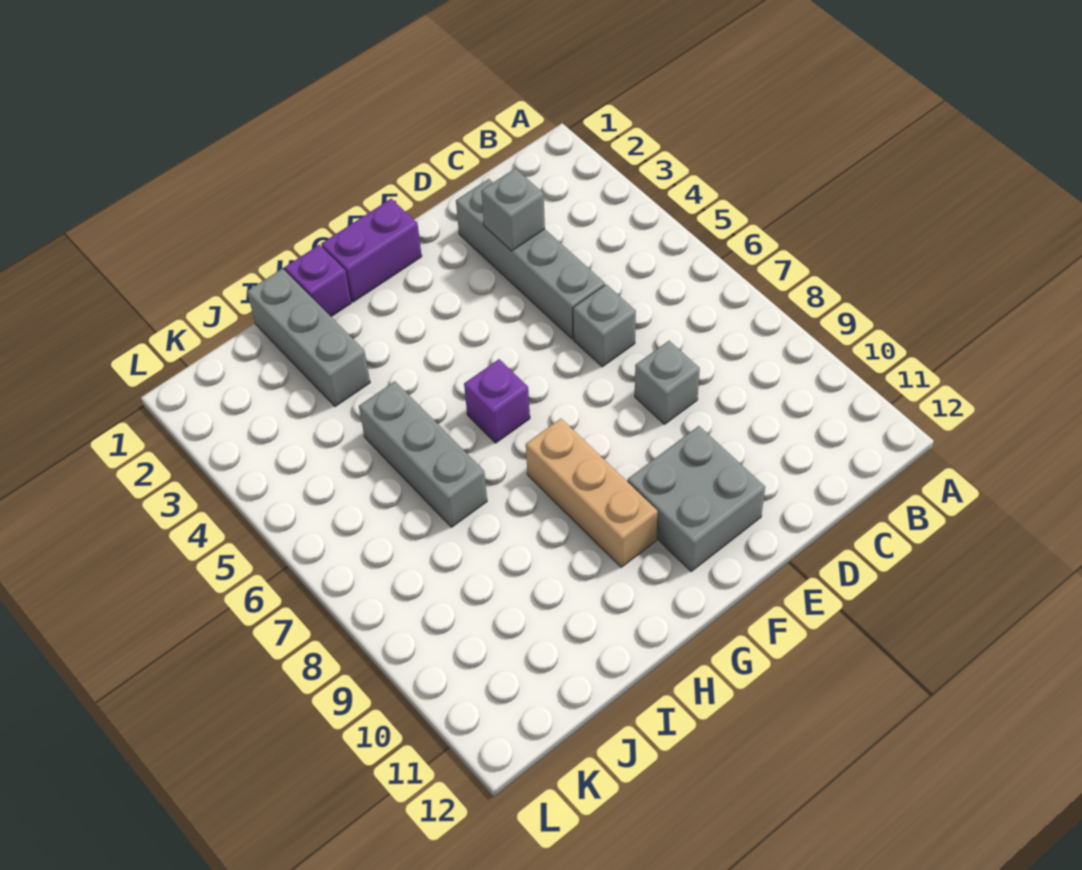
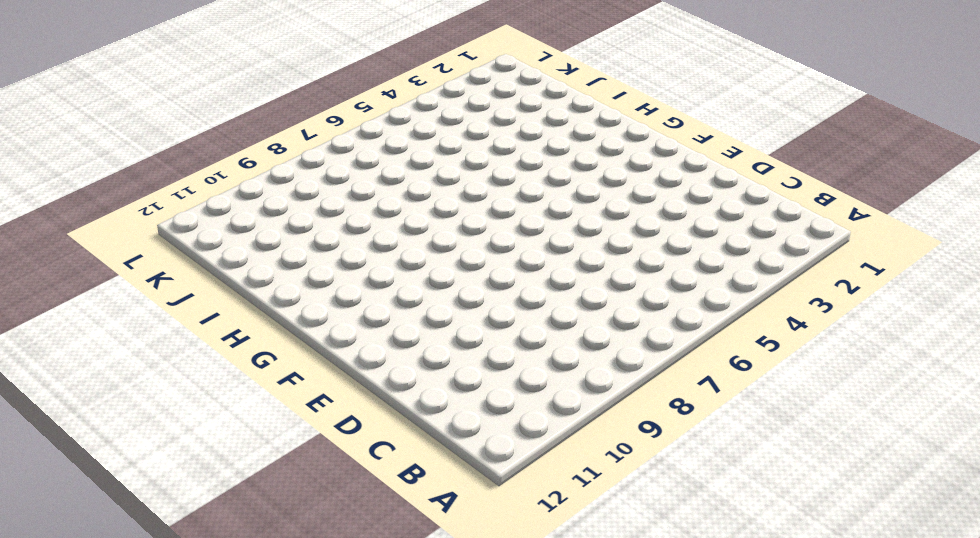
none -> grey brick D2:D5 level 1
none -> grey brick D6 level 1

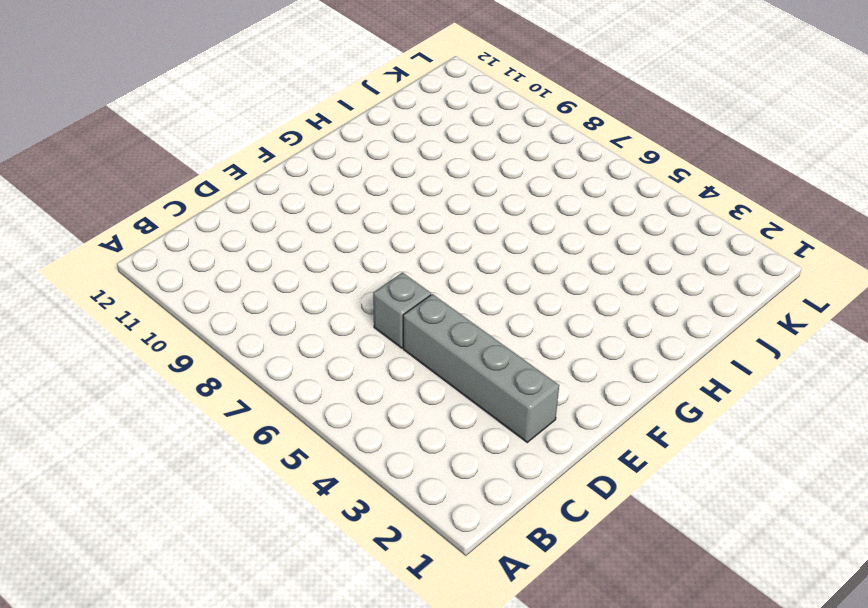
none -> grey brick D8 level 1
none -> grey brick E10:F11 level 1

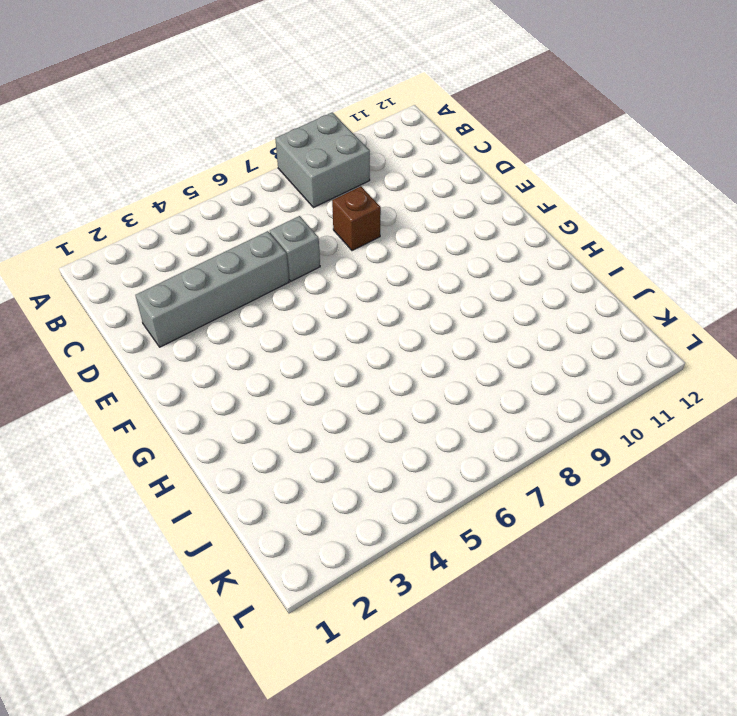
grey brick A8:B9 level 1 -> grey brick E10:F11 level 1
brown brick D8 level 1 -> grey brick D8 level 1
none -> purple brick F1:G1 level 1
none -> purple brick G6 level 1

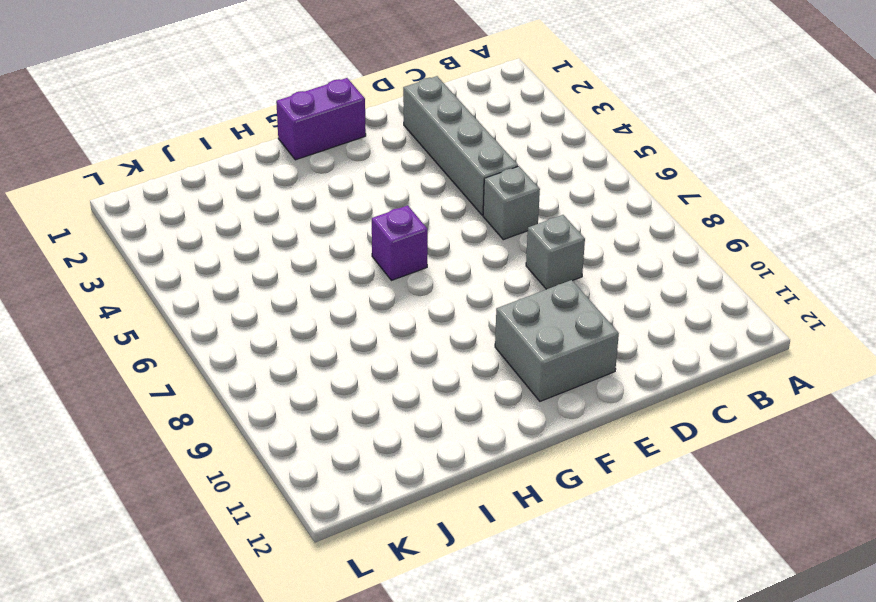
none -> tan brick G8:G10 level 1
none -> purple brick H1 level 1

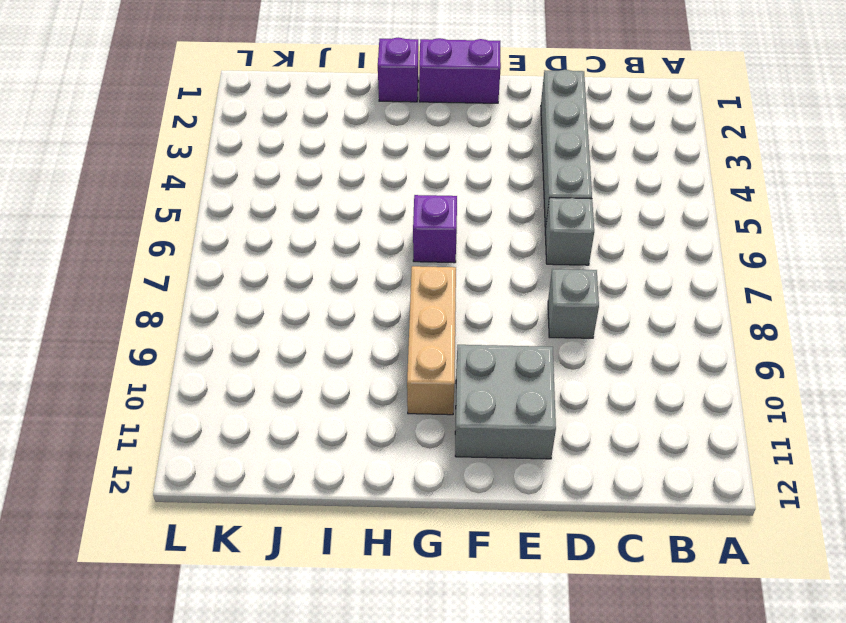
none -> grey brick I1:I3 level 1
none -> grey brick I5:I7 level 1

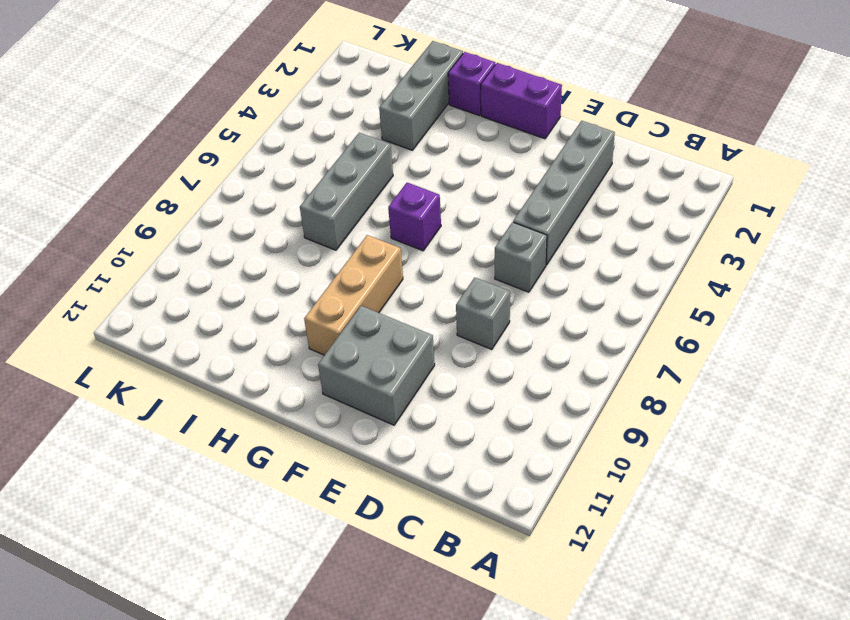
none -> grey brick D3 level 2

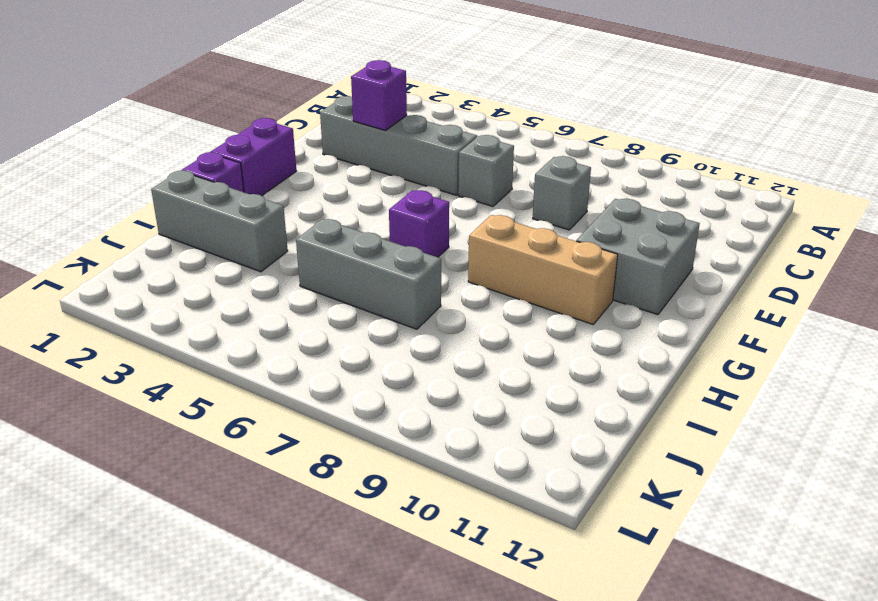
purple brick D3 level 2 -> grey brick D3 level 2

